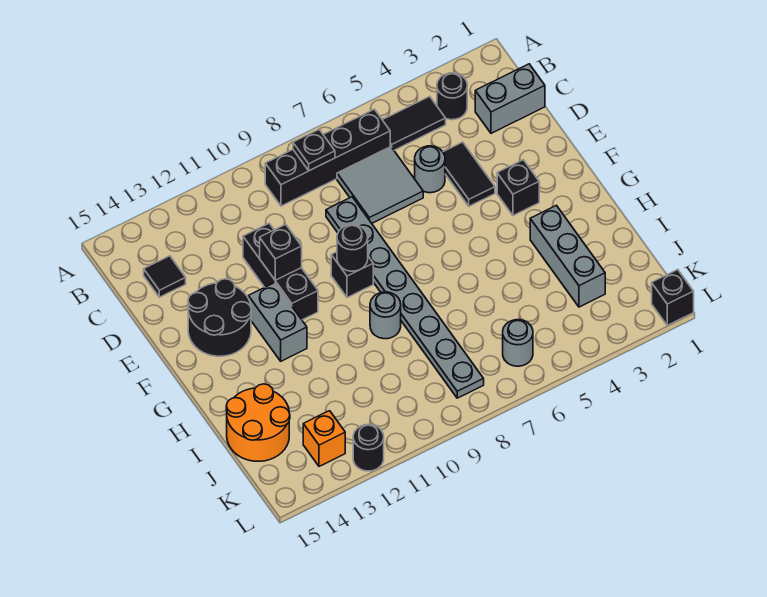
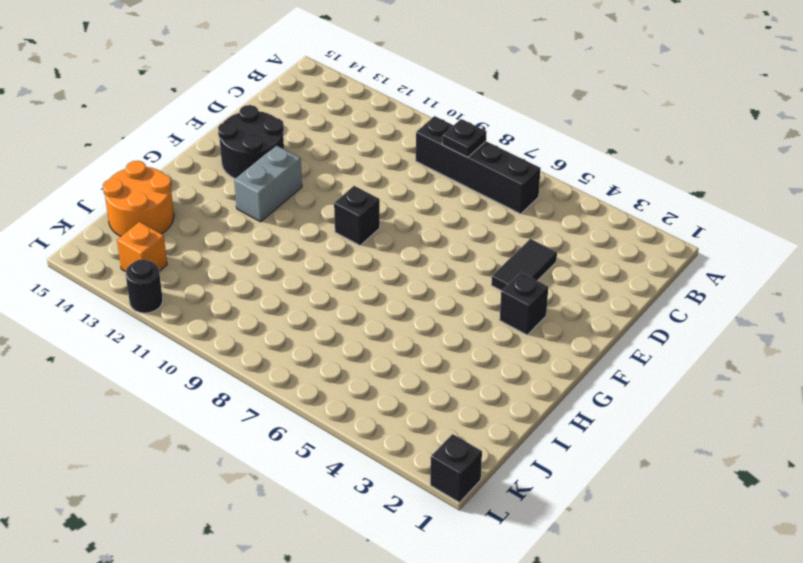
none -> black round brick B3 level 1
none -> black tile B4:B5 level 1
none -> grey brick C1:C2 level 1

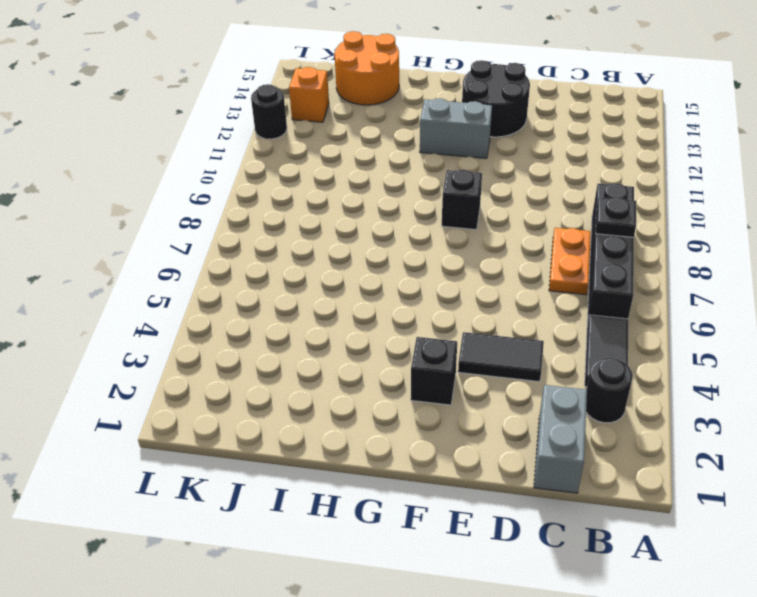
orange plate C7:C8 level 1 -> grey tile C6:D7 level 1
none -> black tile C14 level 1
none -> grey round brick D5 level 1
none -> grey plate D8:K8 level 1

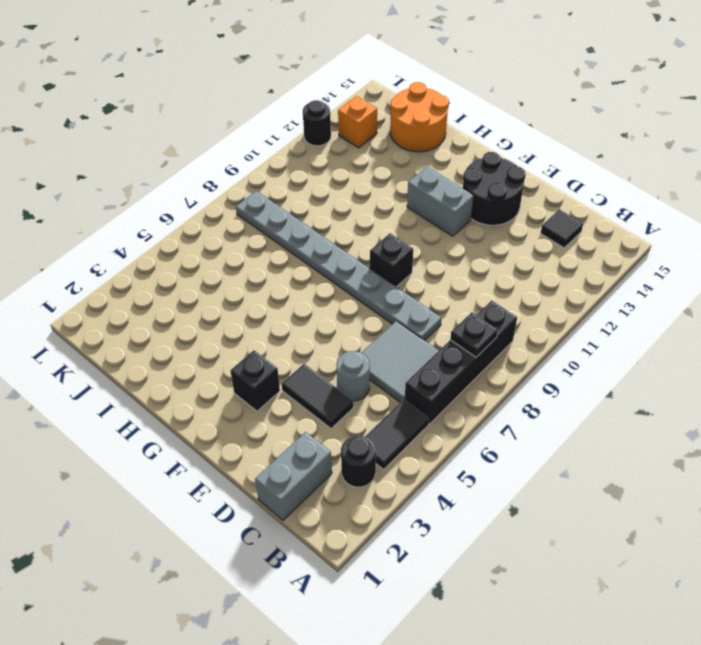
none -> black brick D11:F11 level 1
none -> grey brick H3:J3 level 1
none -> grey round brick H9 level 1

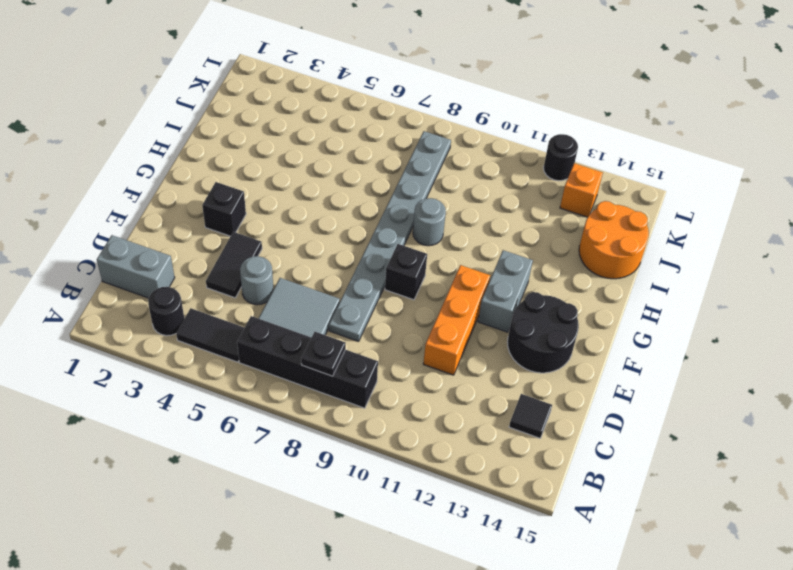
orange brick D11:F11 level 1 -> black brick D11:F11 level 1
none -> grey brick H3:J3 level 1
none -> grey round brick K6 level 1
none -> black brick L1 level 1

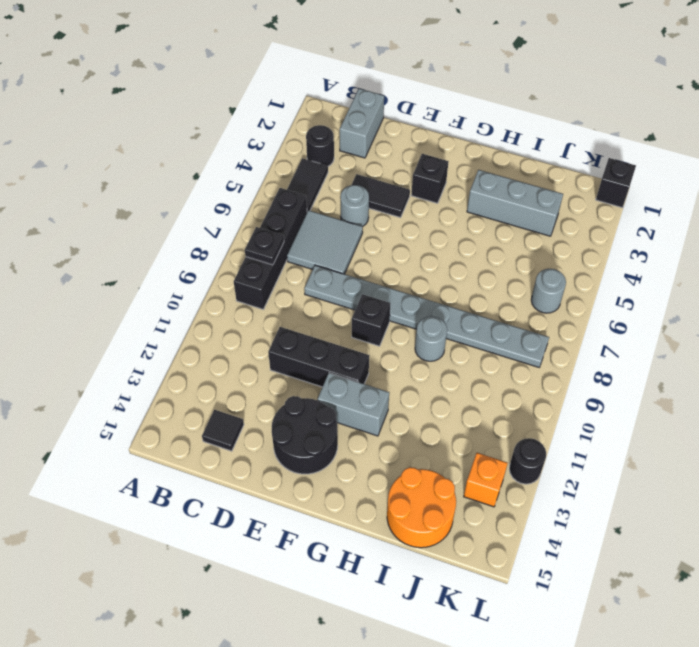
none -> black brick E11 level 2
none -> black round brick F9 level 2

